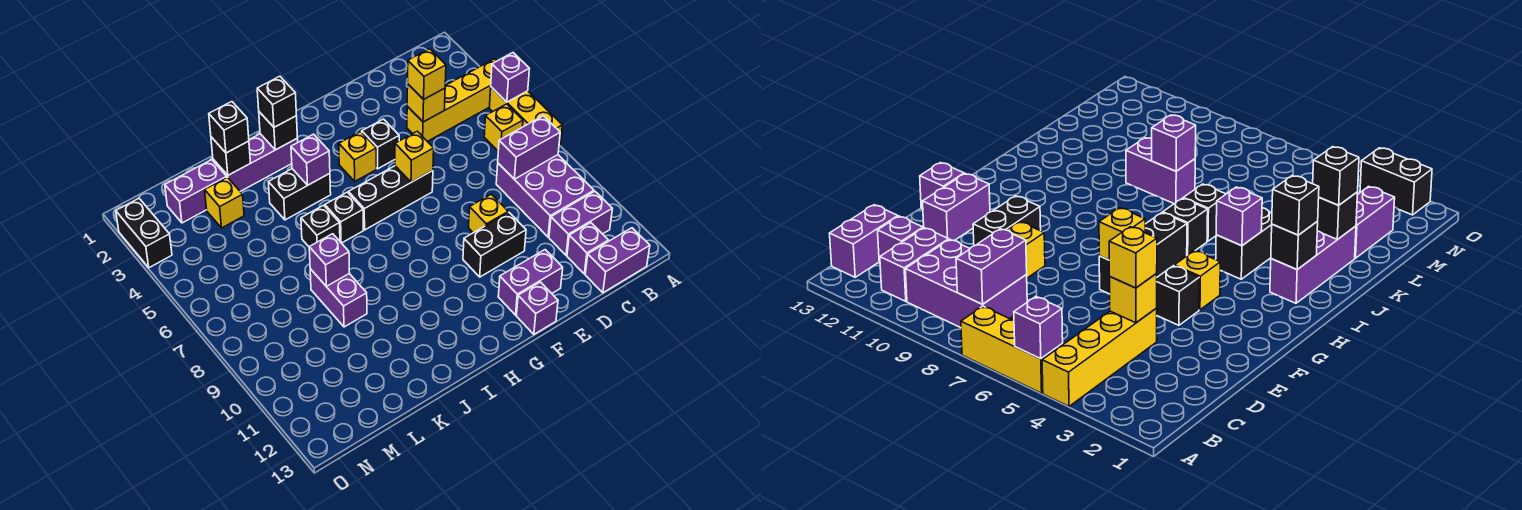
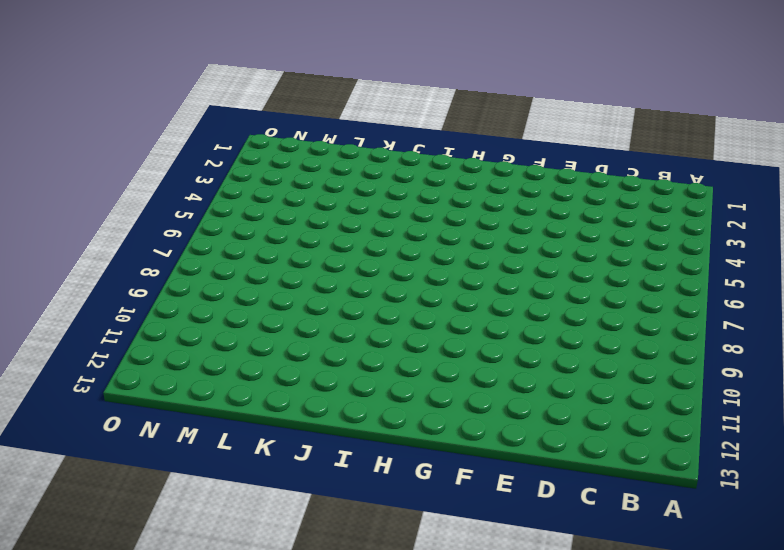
none -> yellow brick A4:D4 level 1
none -> yellow brick A5:A7 level 1
none -> yellow brick B6 level 1
none -> purple brick B8:C10 level 1

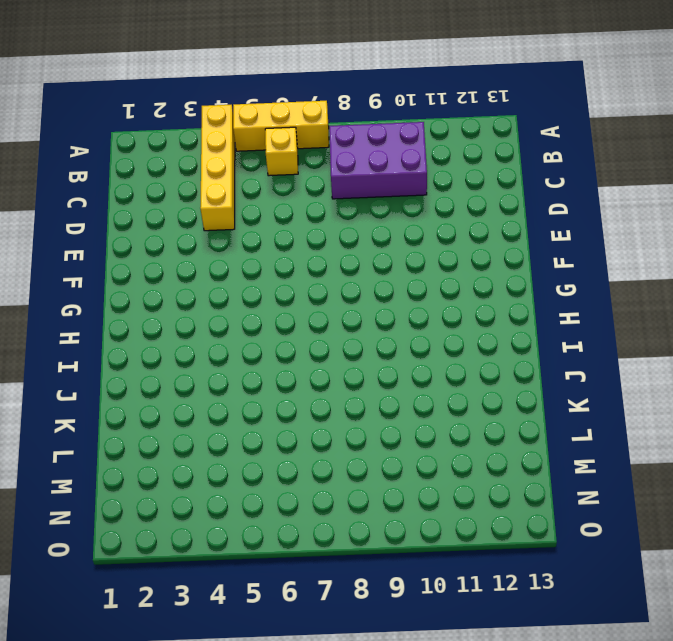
none -> purple brick B11:C11 level 1
none -> purple brick B13:C13 level 1
none -> purple brick C12 level 1
none -> yellow brick E9 level 1

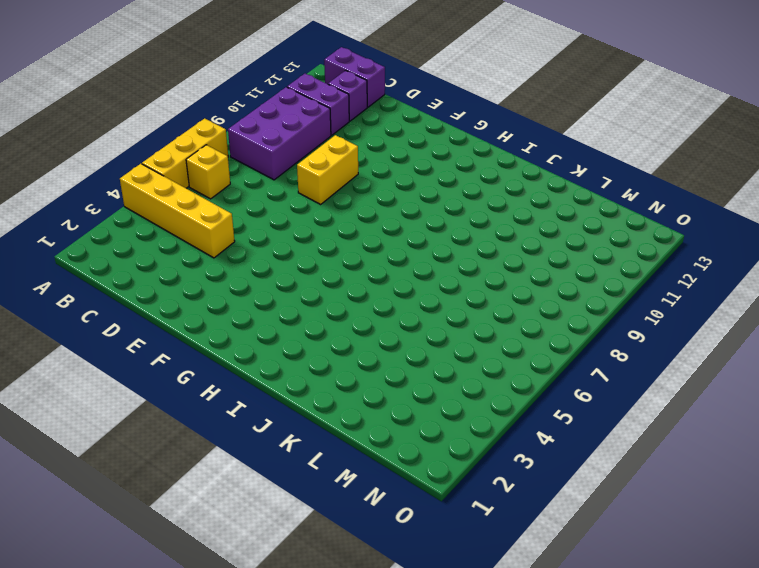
yellow brick E8:E9 level 1 -> yellow brick E9 level 1
none -> black brick E10:F10 level 1
none -> purple brick E12:F12 level 1
none -> black brick F4 level 1
none -> black brick F6:H6 level 1

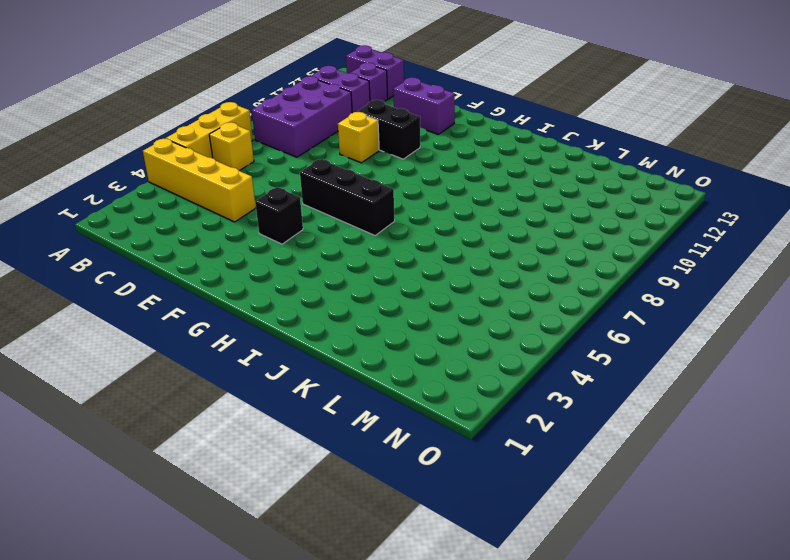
none -> purple brick F13 level 1
none -> yellow brick G4 level 1
none -> purple brick I2:K2 level 1
none -> black brick I4:J4 level 1

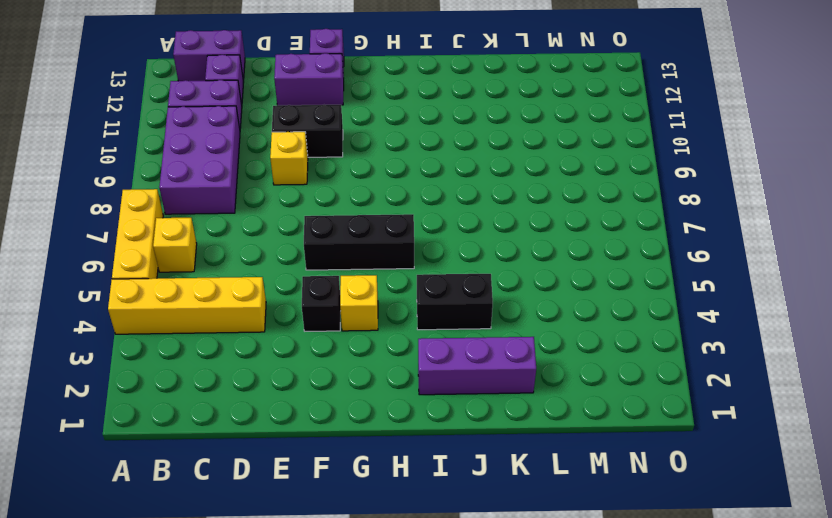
none -> black brick I6 level 1
none -> black brick J6 level 1
none -> purple brick K8:K9 level 1
none -> purple brick L2:M2 level 1

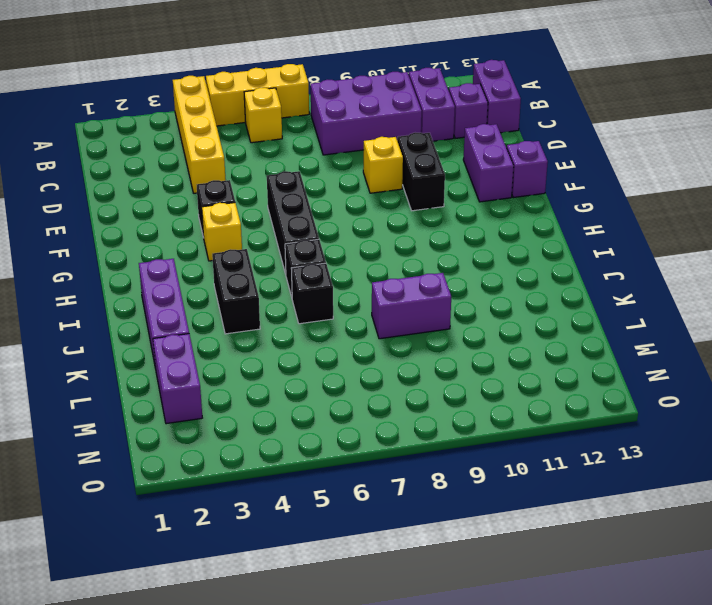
none -> yellow brick L3 level 1
none -> black brick O2:O3 level 1
none -> purple brick A5 level 2
none -> purple brick B8:C8 level 2

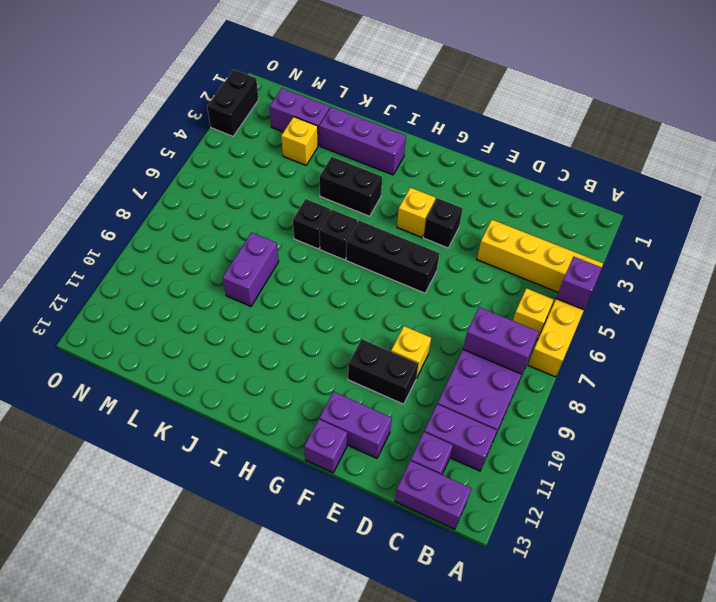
none -> yellow brick D4 level 2
none -> yellow brick F6 level 2
none -> black brick I2 level 2
none -> purple brick I4 level 2

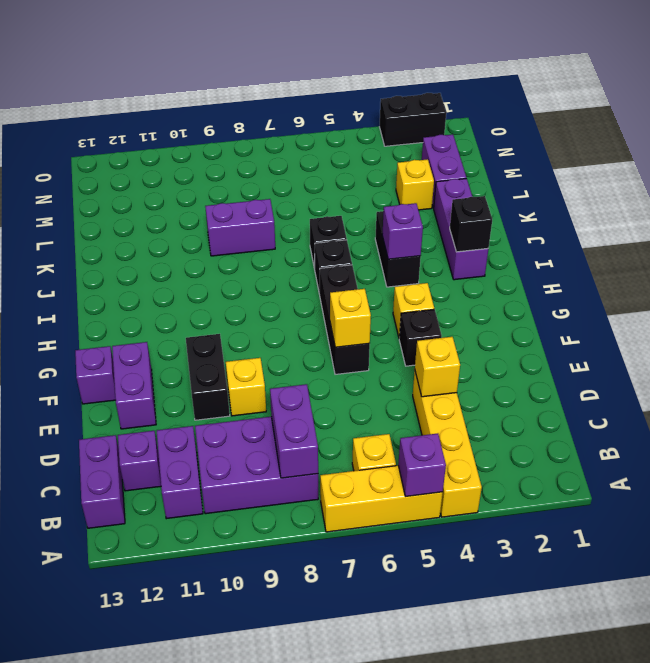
none -> black brick K2 level 2
none -> purple brick K8 level 2
none -> yellow brick D4 level 3
none -> black brick I2 level 3

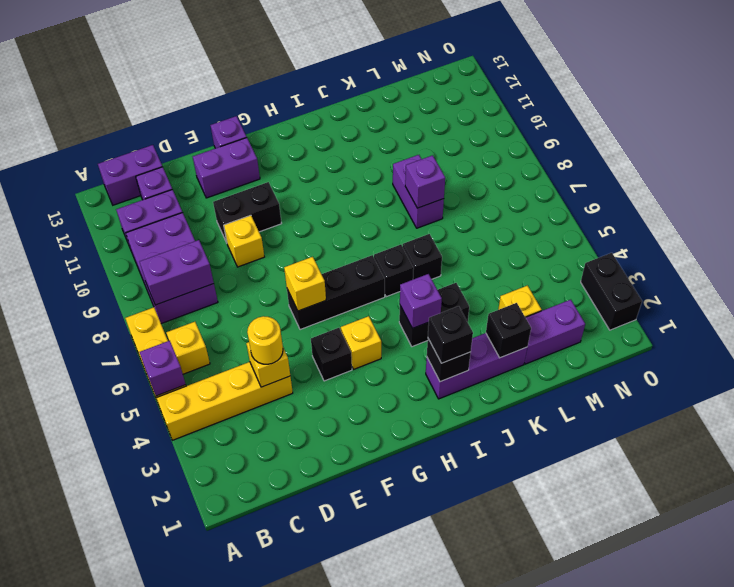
yellow round brick D4 level 3 -> yellow brick D4 level 3
none -> black brick K2 level 3

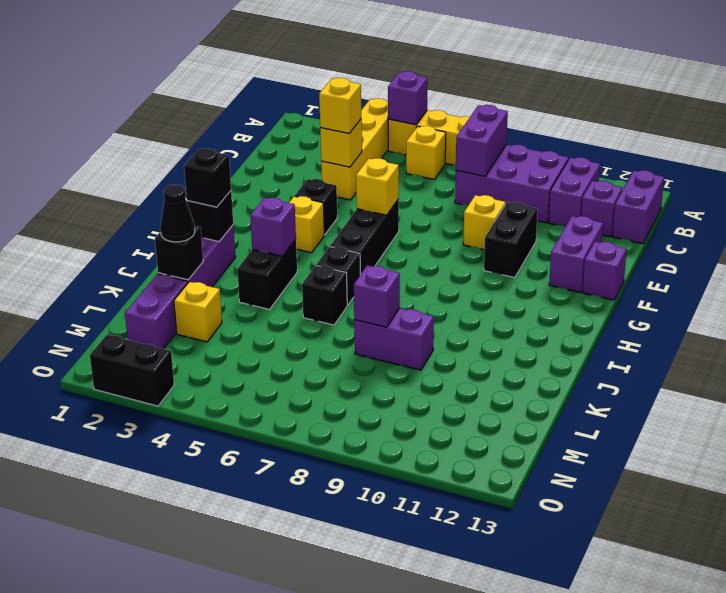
black cone K2 level 3 -> black brick K2 level 3

